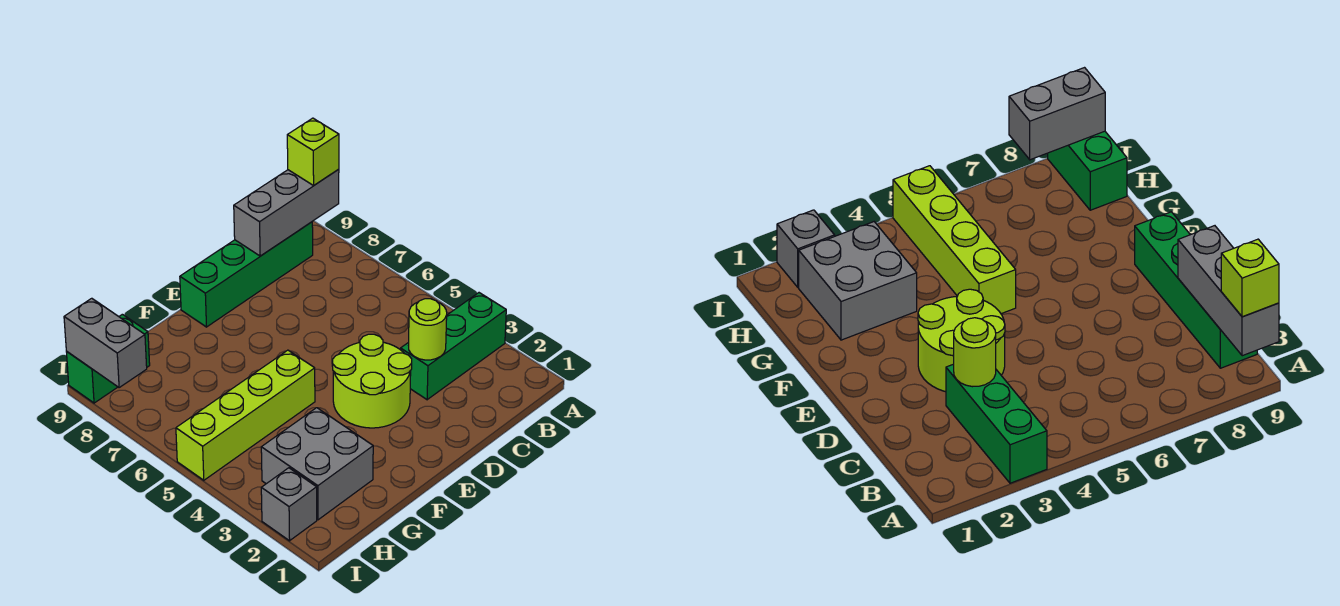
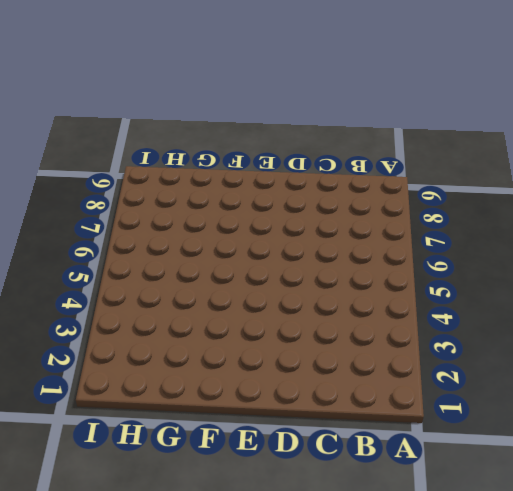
none -> green brick A3:C3 level 1
none -> green brick B9:E9 level 1

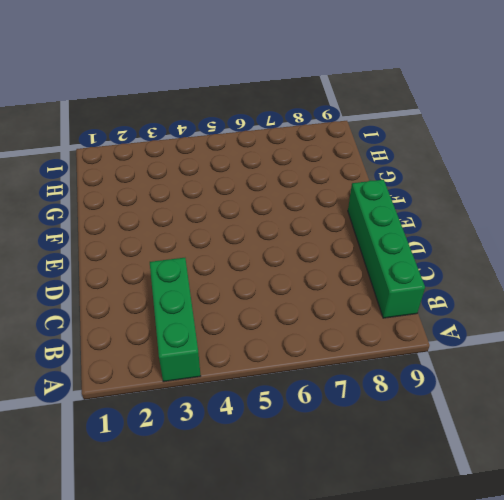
none -> lime round brick D3:E4 level 1
none -> lime brick F5:I5 level 1

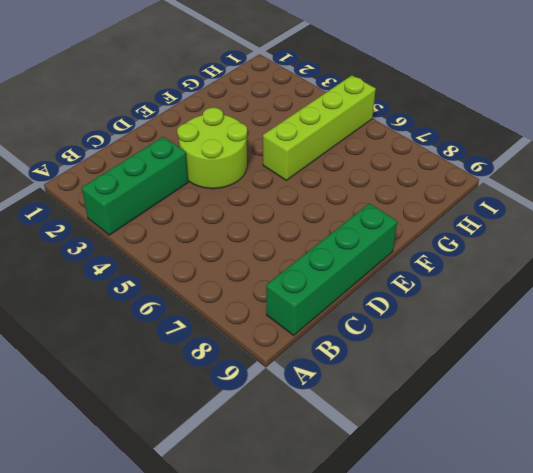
none -> grey brick G2:H3 level 1
none -> green brick H9:I9 level 1

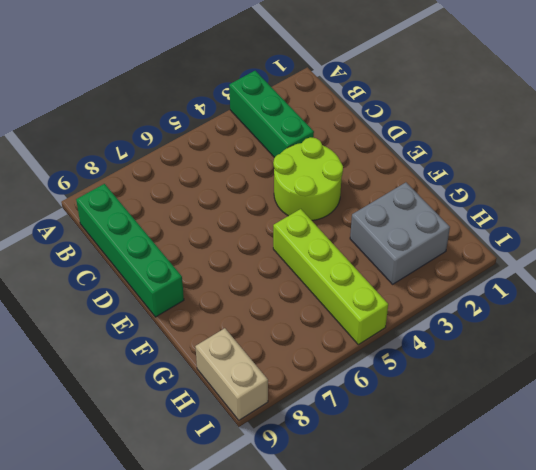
tan brick H9:I9 level 1 -> green brick H9:I9 level 1
none -> grey brick I2 level 1
none -> grey brick A9:C9 level 2

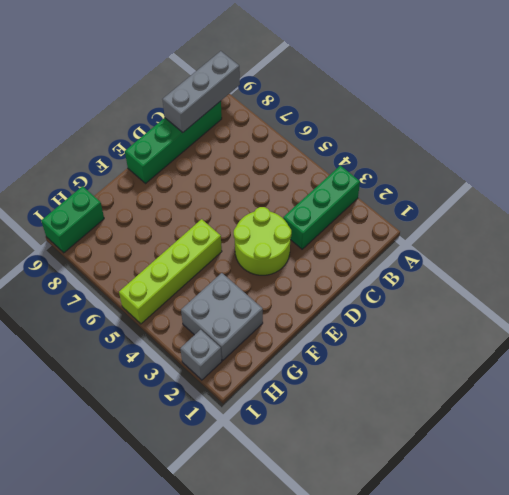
none -> lime round brick C3 level 2
none -> grey brick I8:I9 level 2

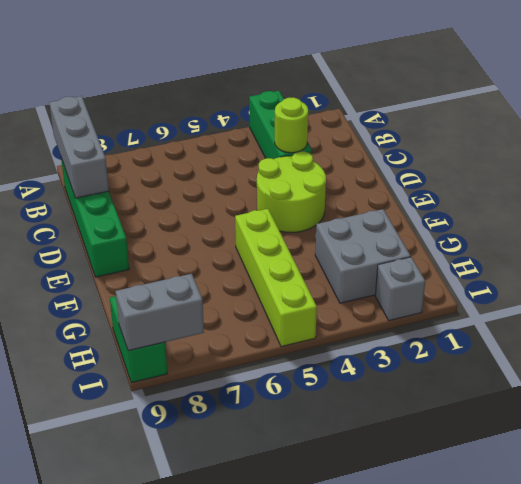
none -> lime brick A9 level 3

